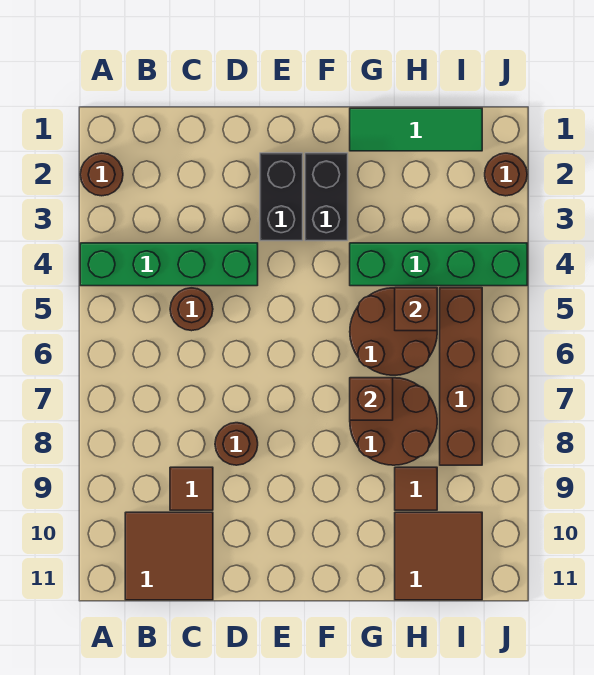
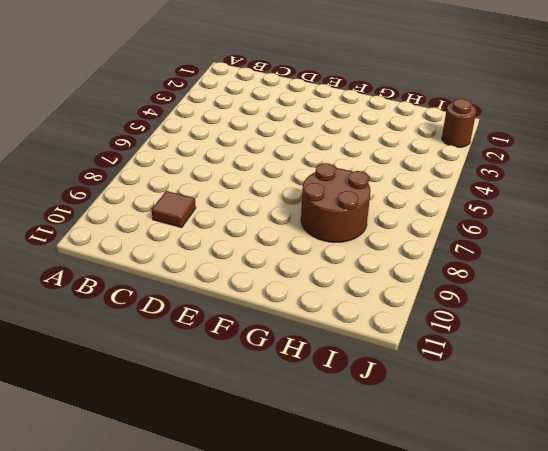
none -> brown round brick A2 level 1
none -> green brick A4:D4 level 1
none -> brown tile B10:C11 level 1

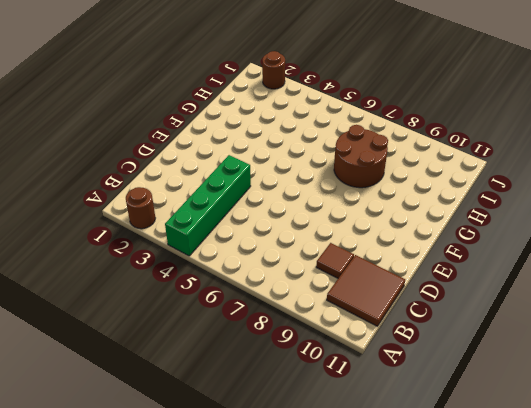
none -> brown round brick C5 level 1
none -> brown round brick D8 level 1
none -> black brick E2:E3 level 1

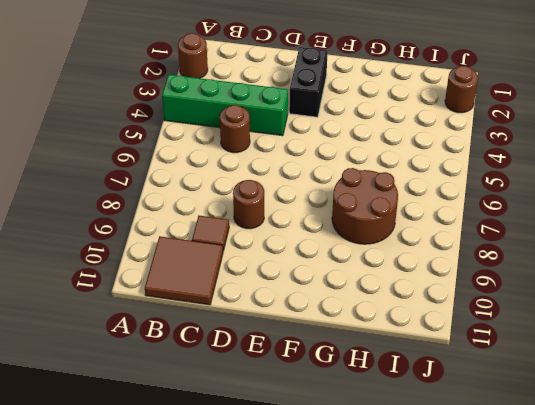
none -> black brick F2:F3 level 1
none -> green tile G1:I1 level 1
none -> green brick G4:J4 level 1

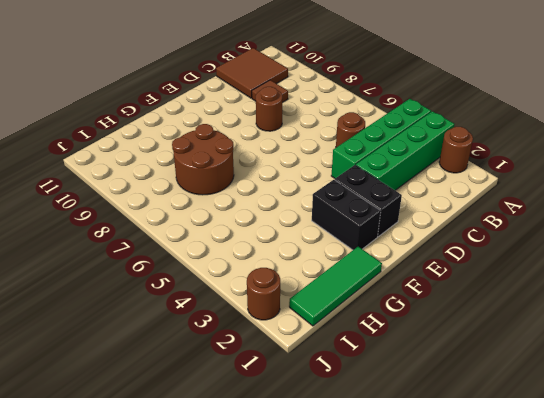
green brick A3:D3 level 1 -> green brick G4:J4 level 1
none -> brown round brick G5:H6 level 1
none -> brown tile H9 level 1
none -> brown tile H10:I11 level 1

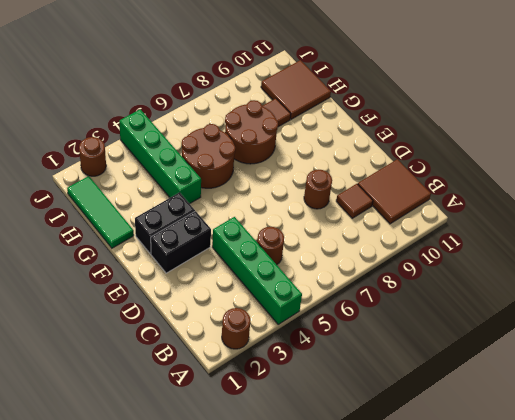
none -> brown brick I5:I8 level 1
none -> brown brick G7 level 2
none -> brown brick H5 level 2

